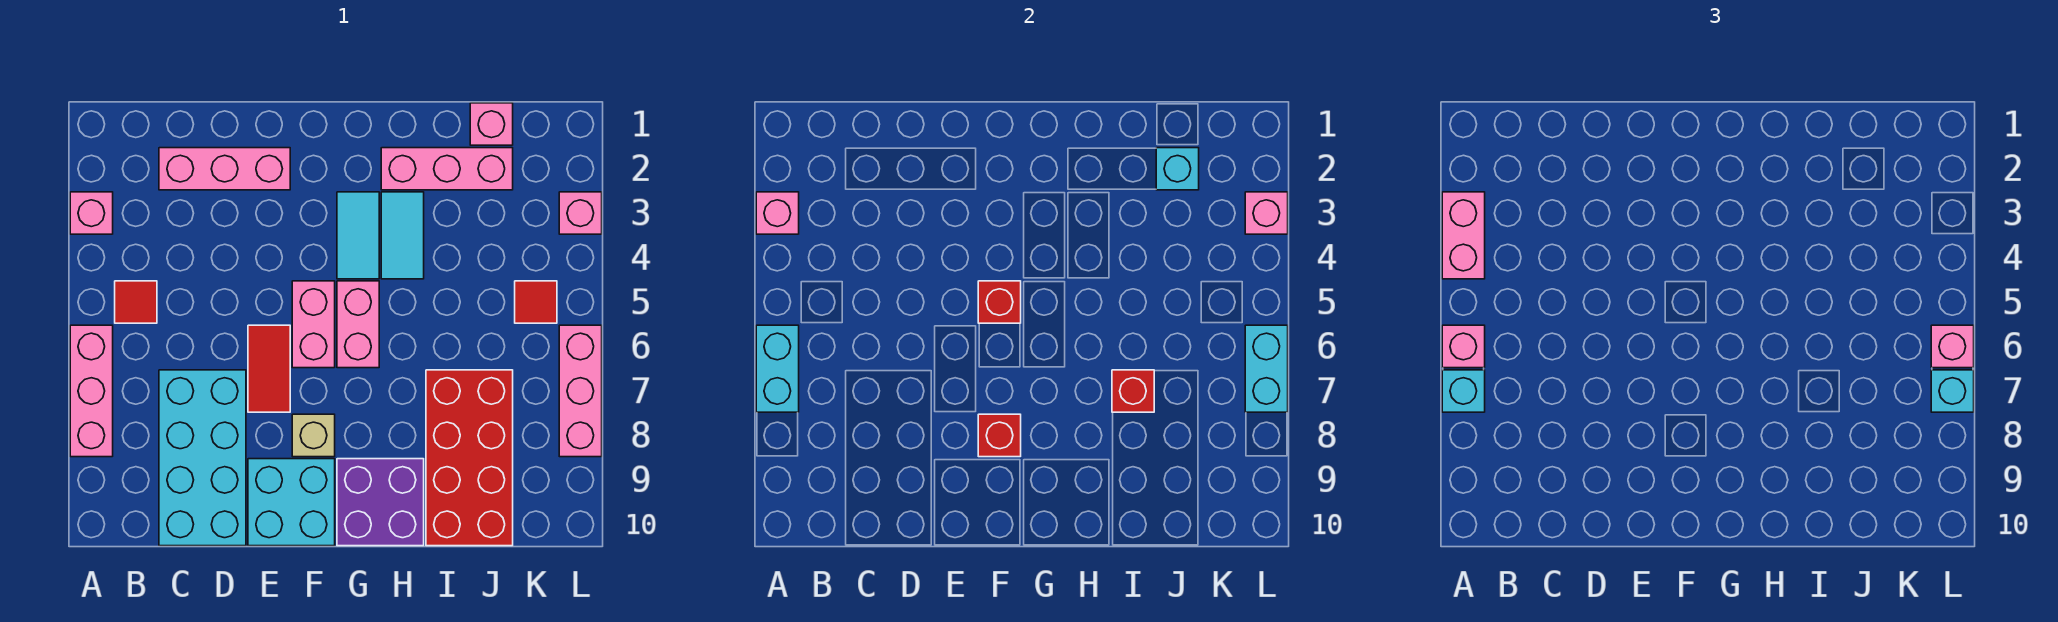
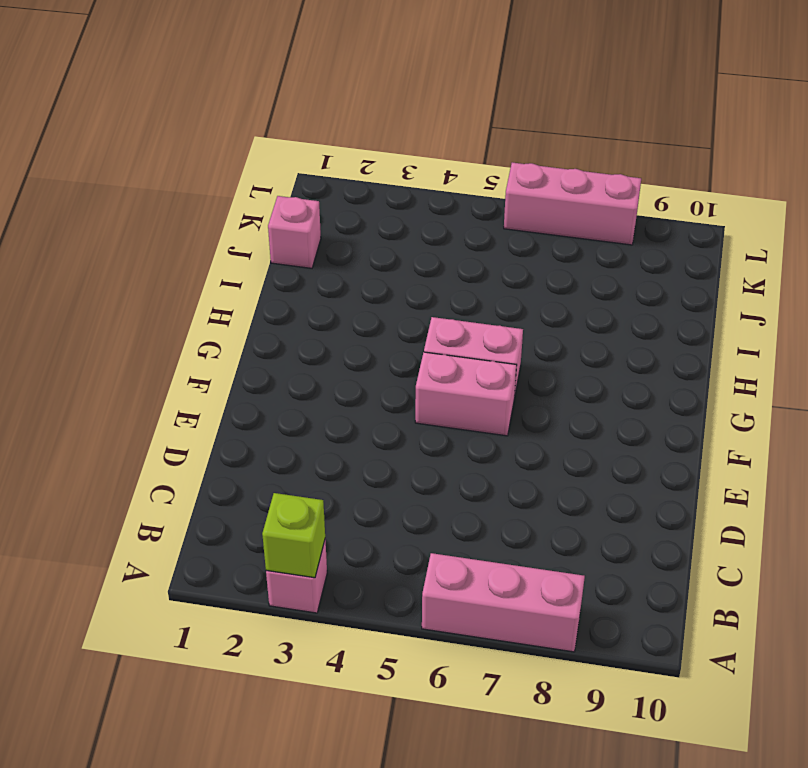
lime brick A3 level 2 -> pink brick A3 level 2
none -> red tile B5 level 1
none -> pink brick C2:E2 level 1
none -> cyan brick C7:D10 level 1
none -> red tile E6:E7 level 1

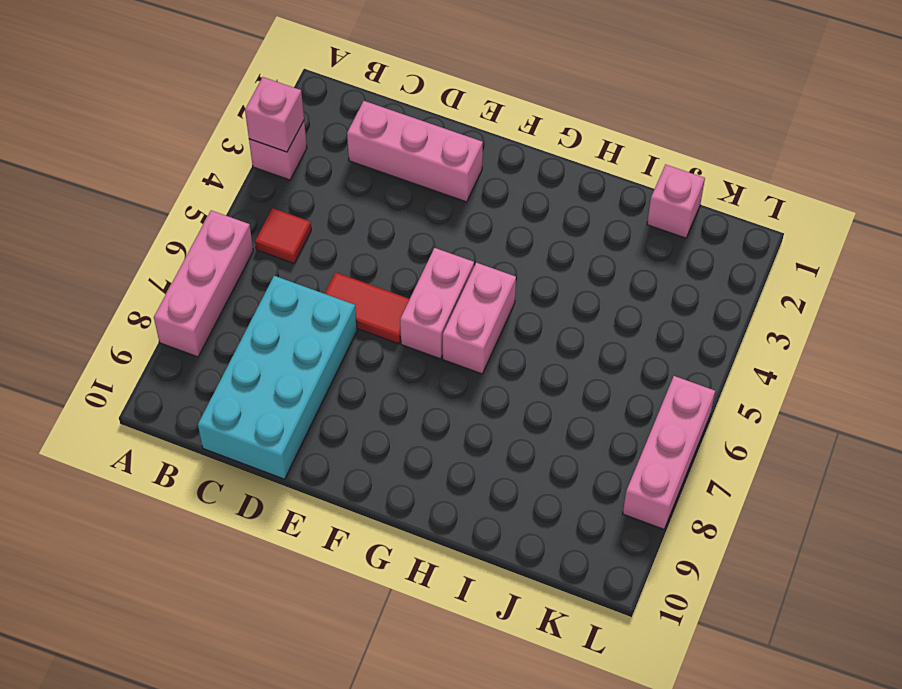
red tile D6:E6 level 1 -> red tile E6:E7 level 1
none -> cyan brick E9:F10 level 1
none -> tan brick F8 level 1
none -> cyan tile G3:G4 level 1
none -> purple brick G9:H10 level 1

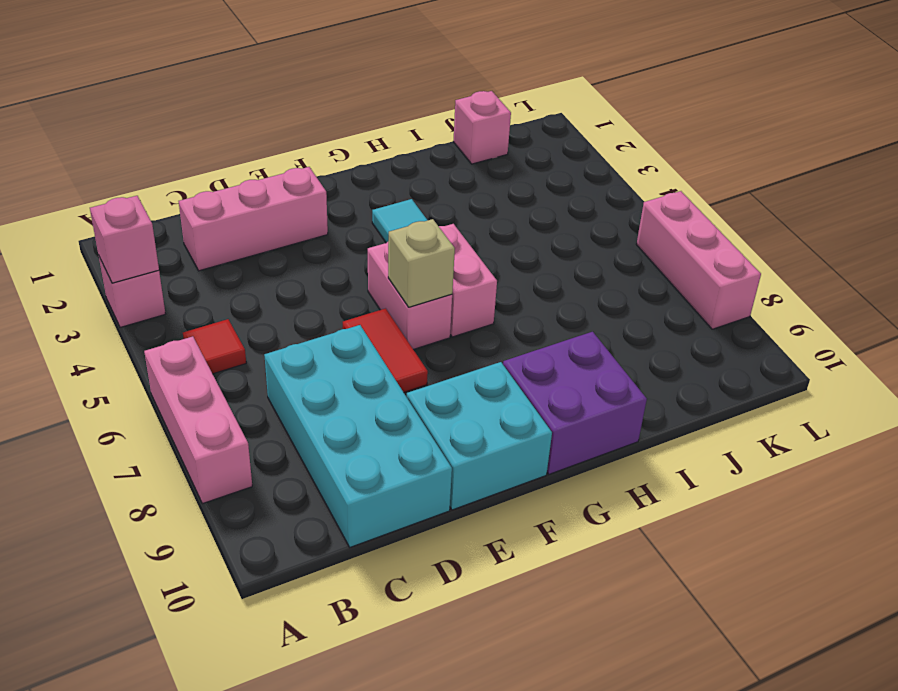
tan brick F6 level 2 -> tan brick F8 level 1
none -> pink brick H2:J2 level 1
none -> cyan tile H3:H4 level 1
none -> red brick I7:J10 level 1
none -> red tile K5 level 1

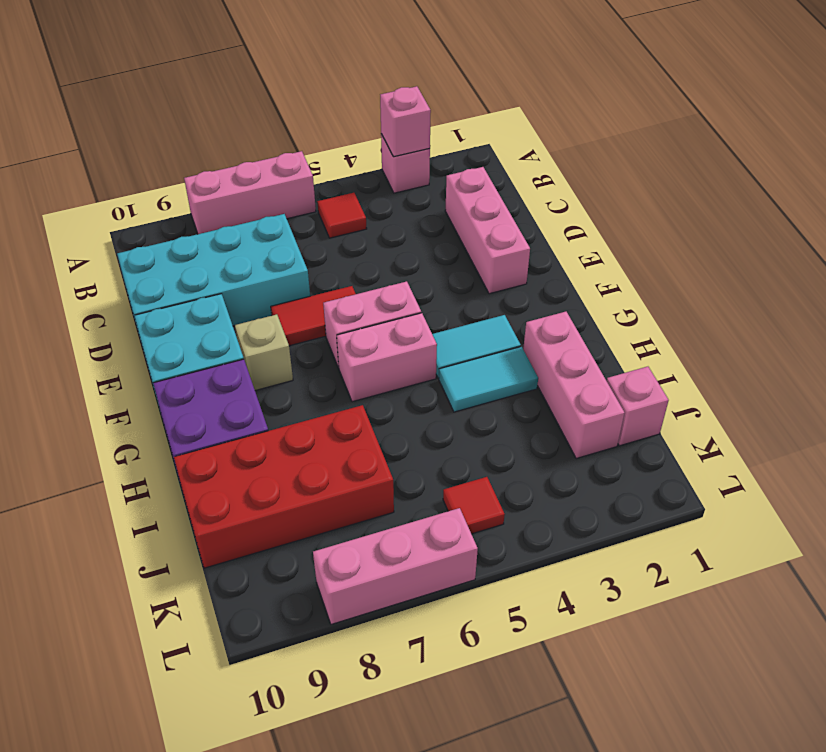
none -> pink brick L3 level 1
none -> cyan brick A6:A7 level 2
none -> red brick F5 level 2
none -> red brick F8 level 2

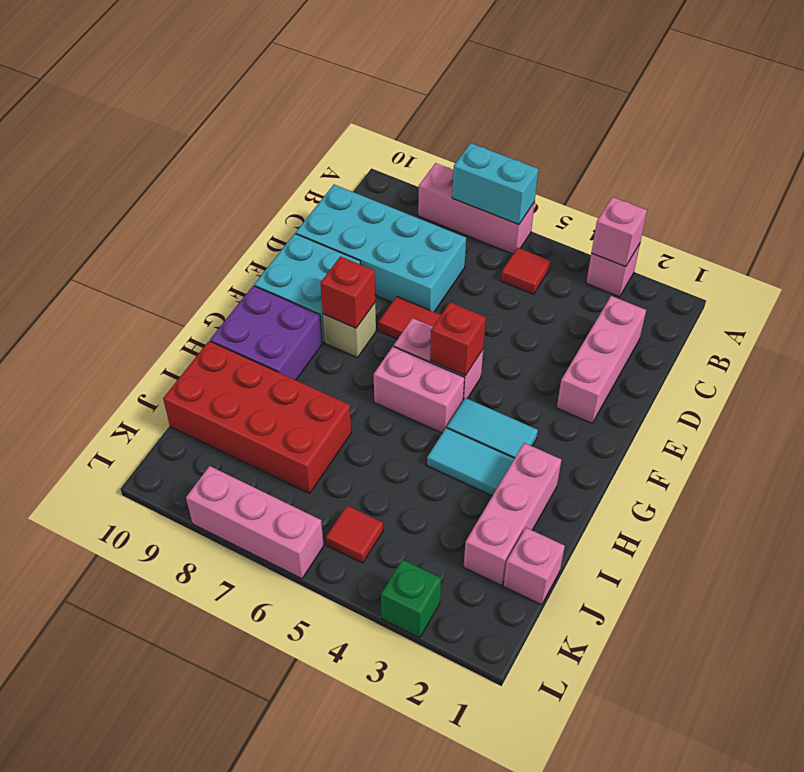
green brick L3 level 1 -> pink brick L3 level 1
none -> red brick I7 level 2
none -> cyan brick J2 level 2
none -> pink brick L3 level 2
none -> cyan brick L6:L7 level 2

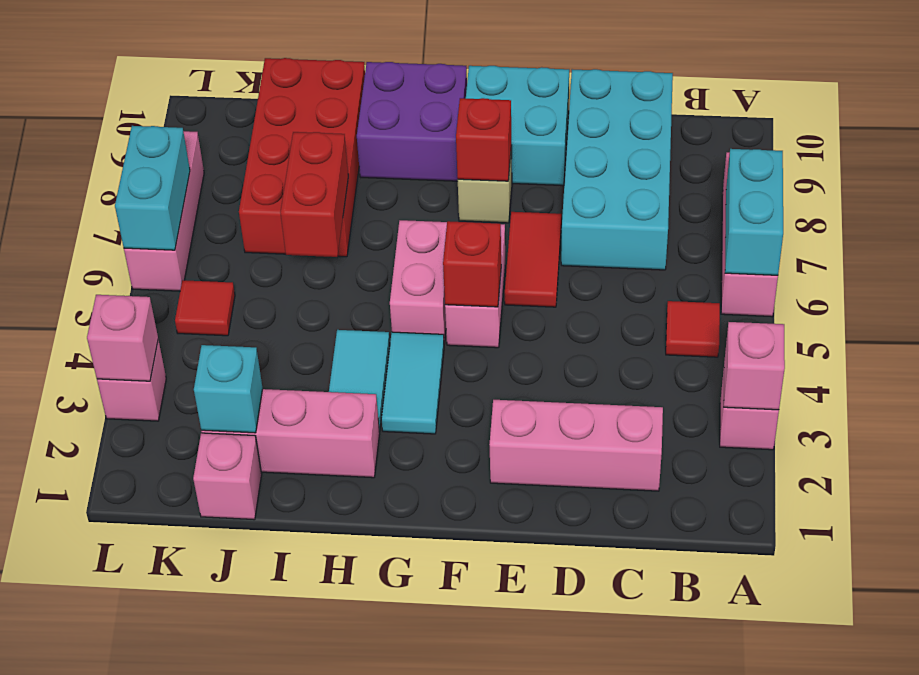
red brick I6:I7 level 2 -> red brick I7 level 2
none -> pink brick A3:A4 level 3
none -> pink brick A6 level 3
none -> cyan brick A7 level 3
none -> pink brick L6 level 3

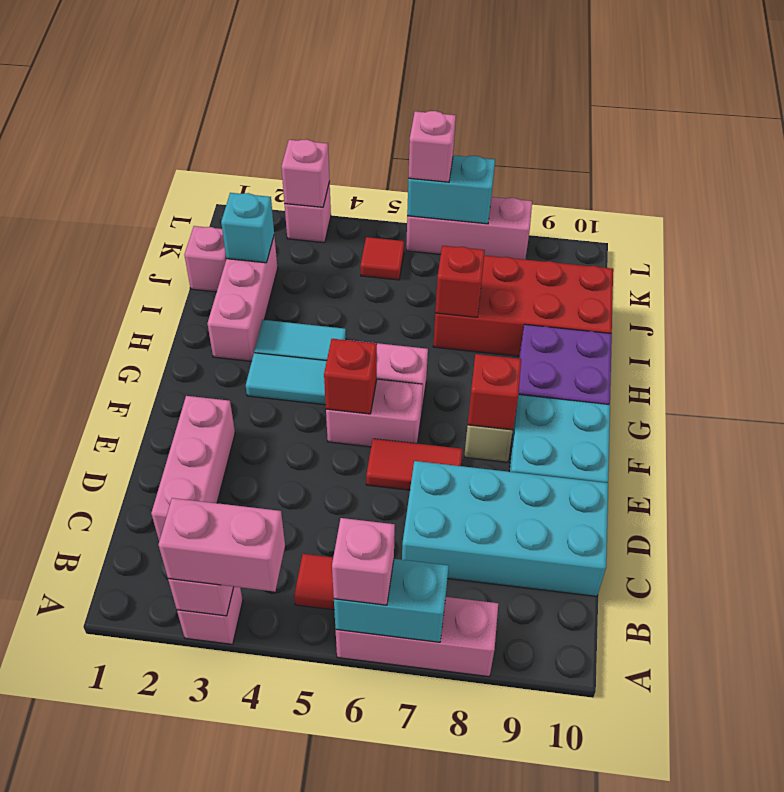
none -> cyan brick A7 level 3
none -> cyan brick L7 level 3

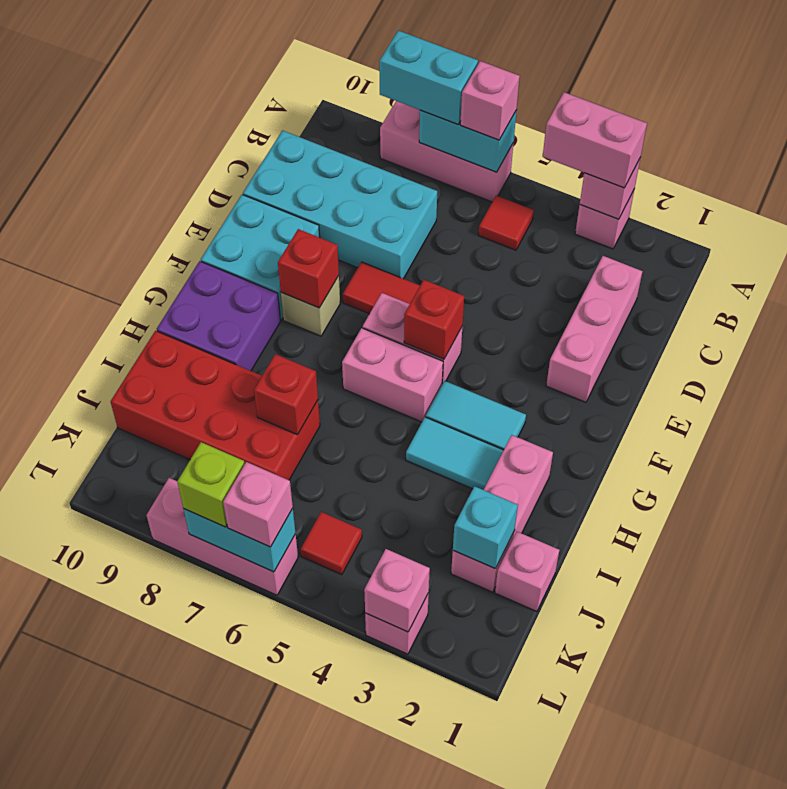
cyan brick A7:A8 level 3 -> cyan brick A7 level 3
lime brick L7 level 3 -> cyan brick L7 level 3

